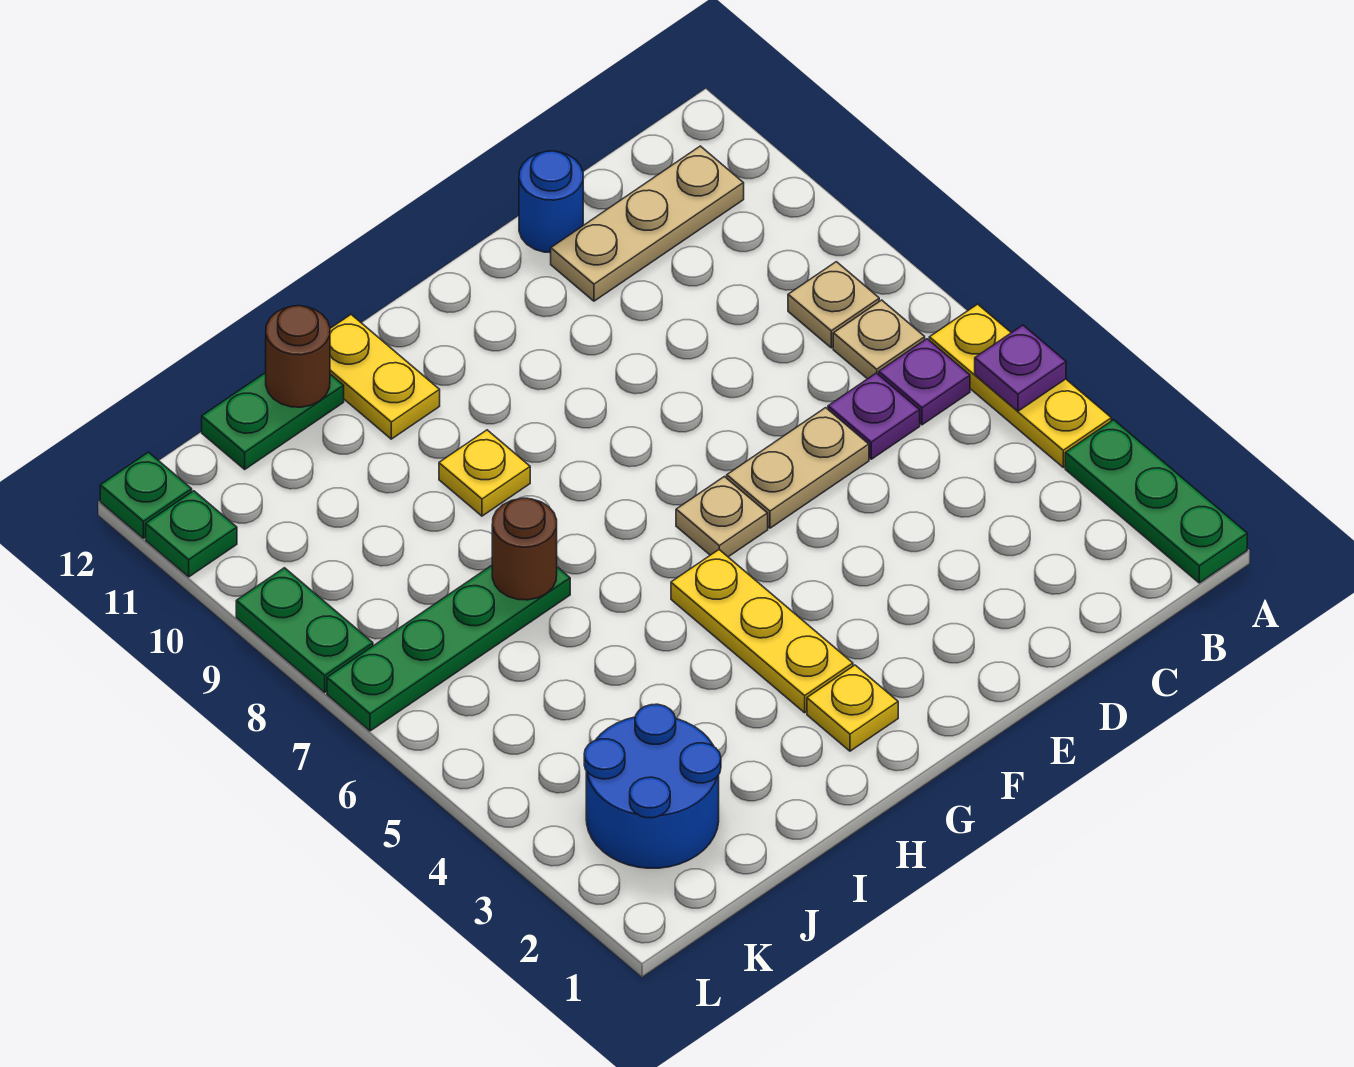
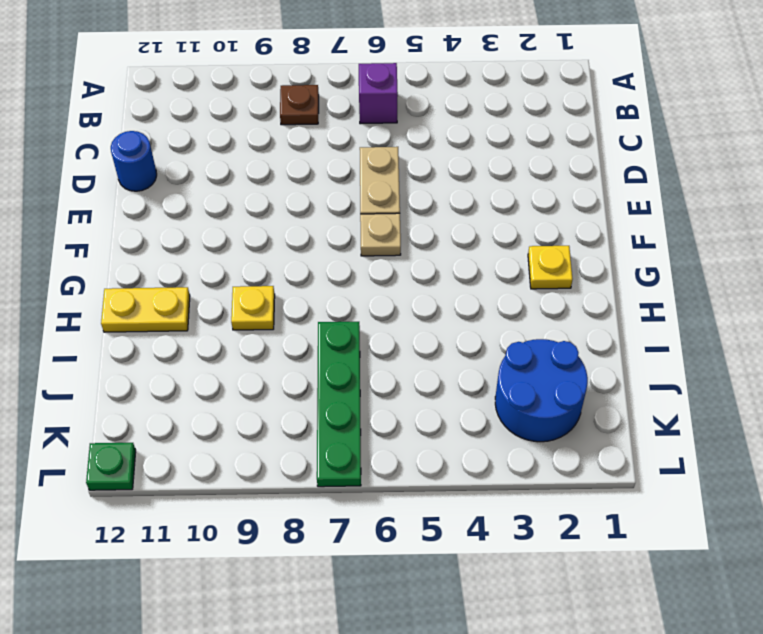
purple brick B6 level 1 -> purple plate B6 level 1
brown plate B8 level 1 -> tan plate B8 level 1
none -> green plate A1:A3 level 1
none -> yellow plate A4:A6 level 1
none -> tan plate B7 level 1

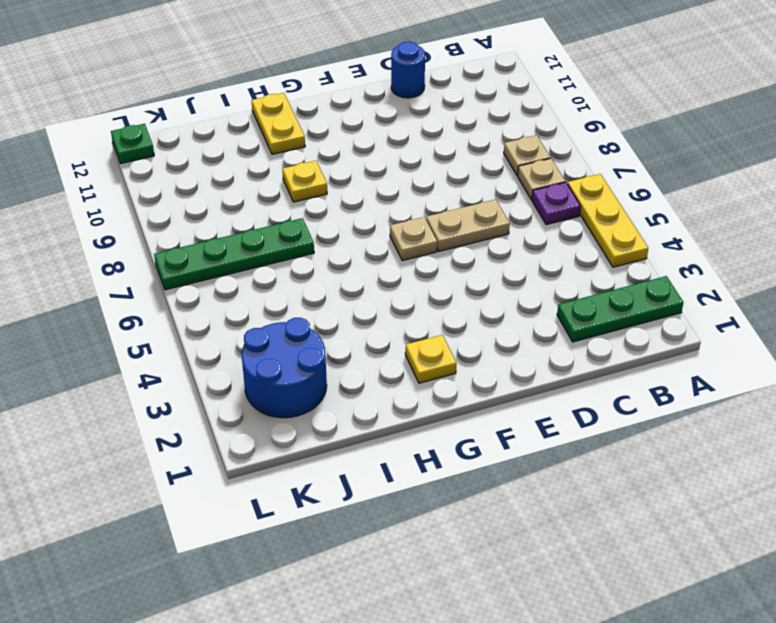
green plate A2:C2 level 1 -> green plate A1:A3 level 1
none -> tan plate B11:D11 level 1
none -> purple plate C6 level 1
none -> yellow plate G3:G5 level 1

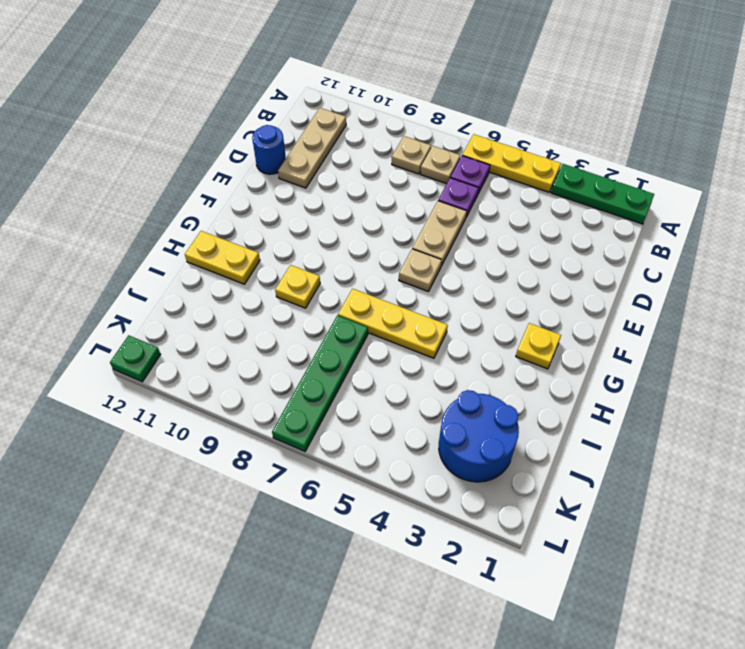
yellow plate H5:H7 level 1 -> yellow plate G3:G5 level 1
none -> green plate I12:J12 level 1
none -> green plate L8:L9 level 1
none -> green plate L11 level 1

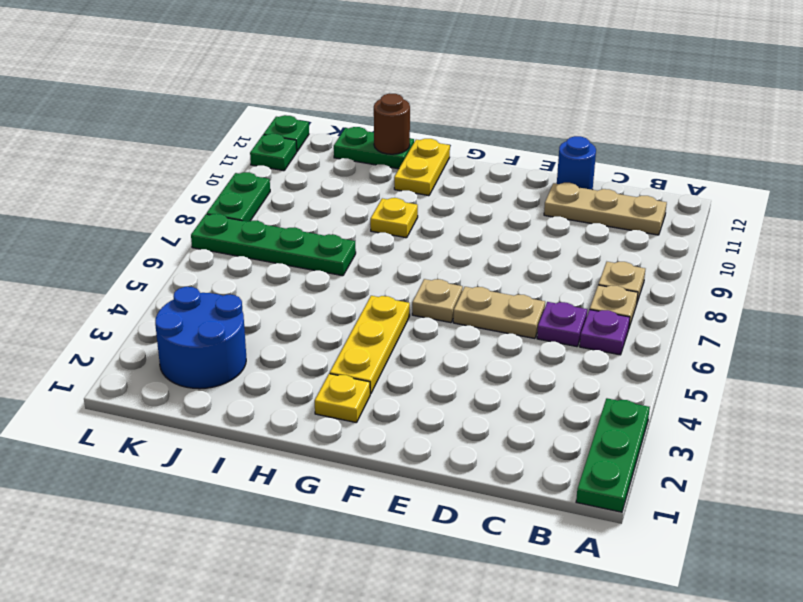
none -> yellow plate A4:A6 level 1
none -> purple plate A5 level 2
none -> brown round brick I7 level 2

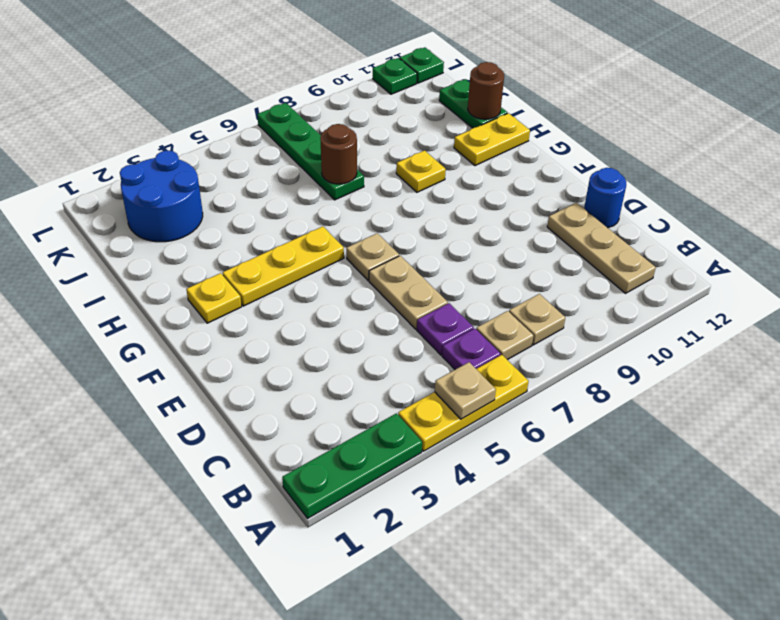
tan plate A5 level 2 -> purple plate A5 level 2
none -> green plate L8:L9 level 1

